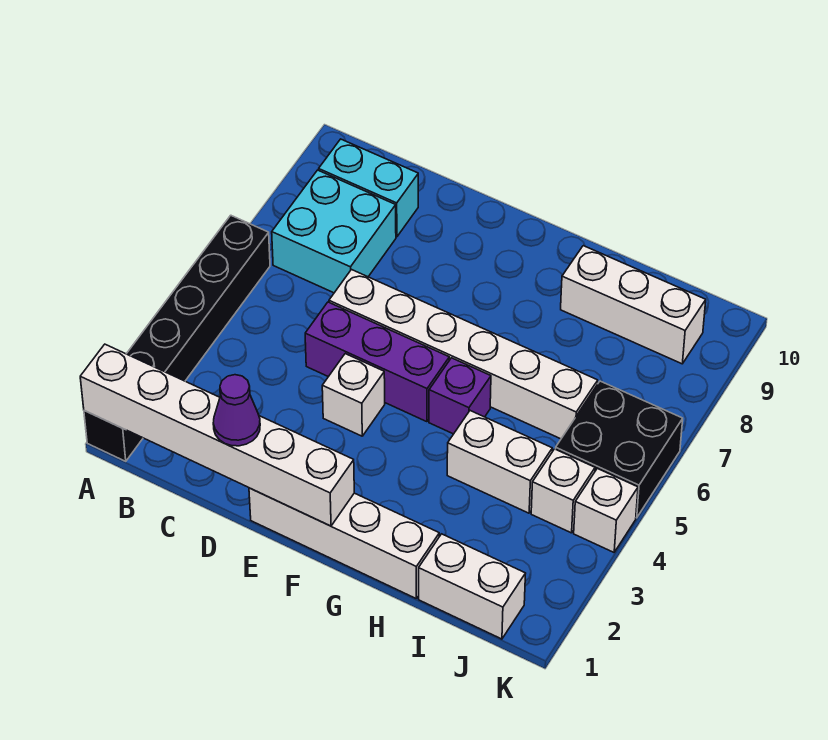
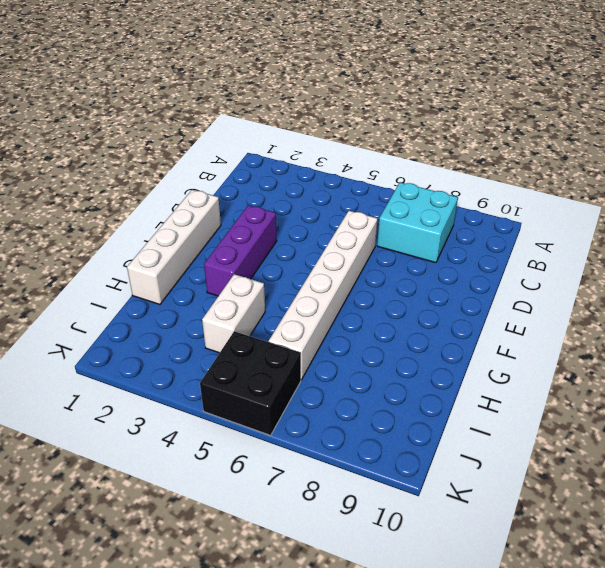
purple brick E3:G3 level 1 -> purple brick D5:F5 level 1
none -> black brick A1:A6 level 1
none -> cyan brick B9:C9 level 1
none -> white brick E4 level 1

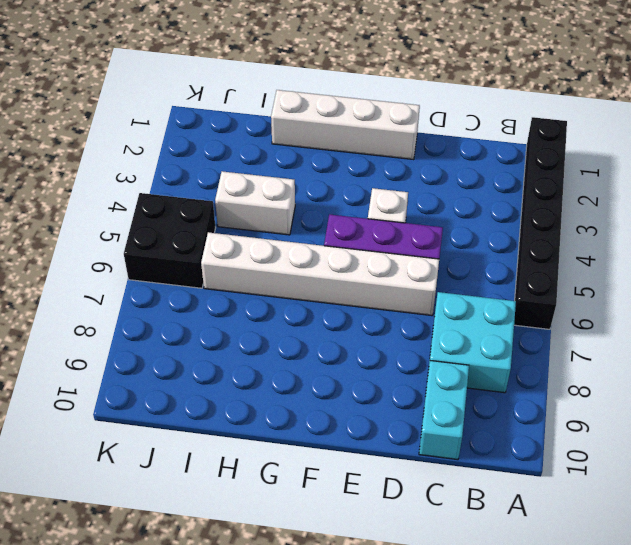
cyan brick C9:C10 level 1 -> cyan brick B9:C9 level 1
none -> purple brick G5 level 1
none -> white brick H9:J9 level 1
none -> white brick I1:J1 level 1

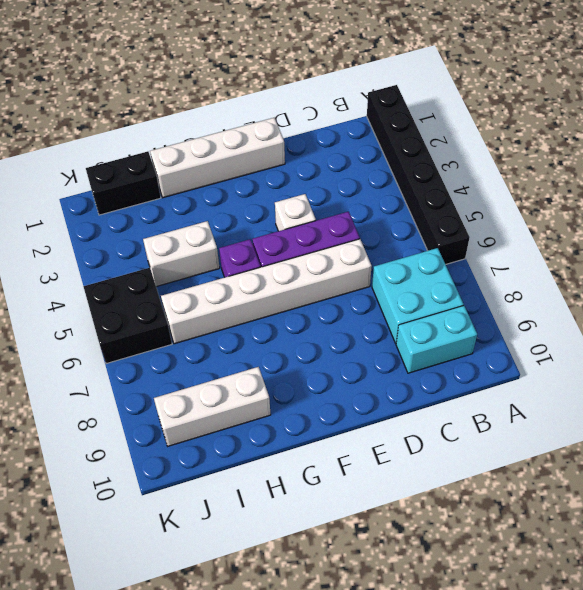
black brick I1:J1 level 1 -> white brick I1:J1 level 1
none -> white brick J4 level 1
none -> white brick K4 level 1
none -> white brick A1:F1 level 2

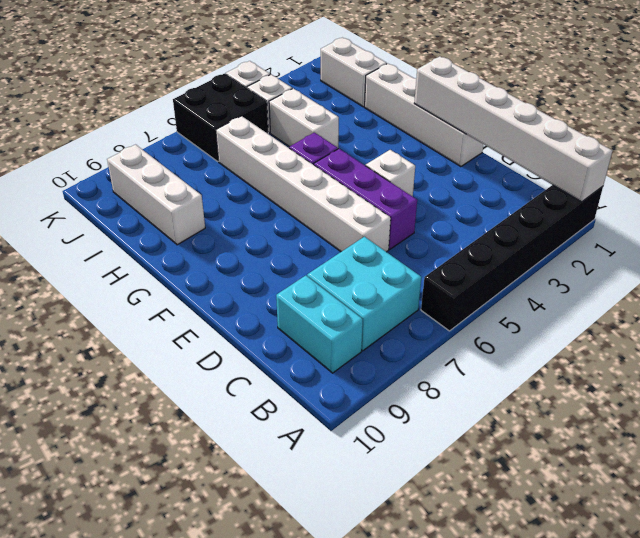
none -> purple cone D1 level 3

